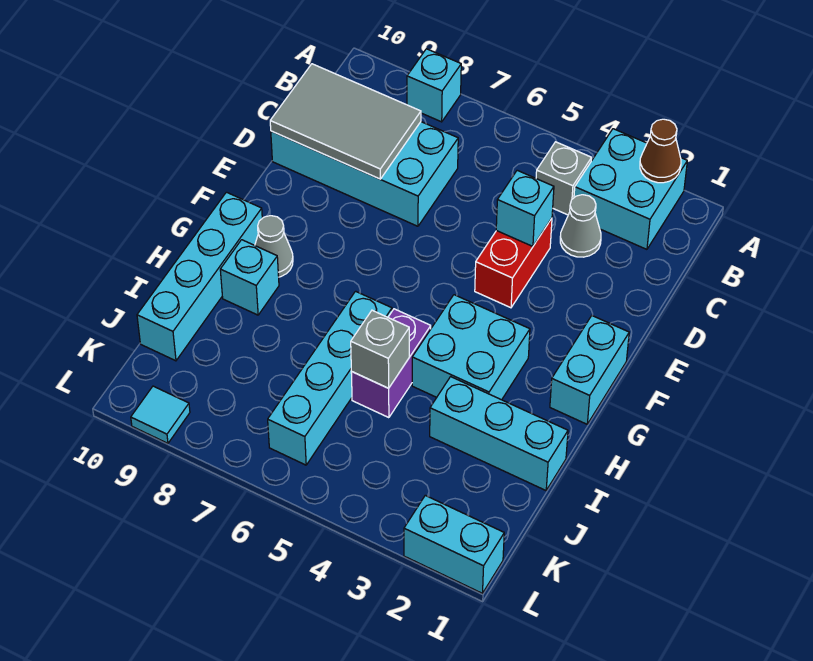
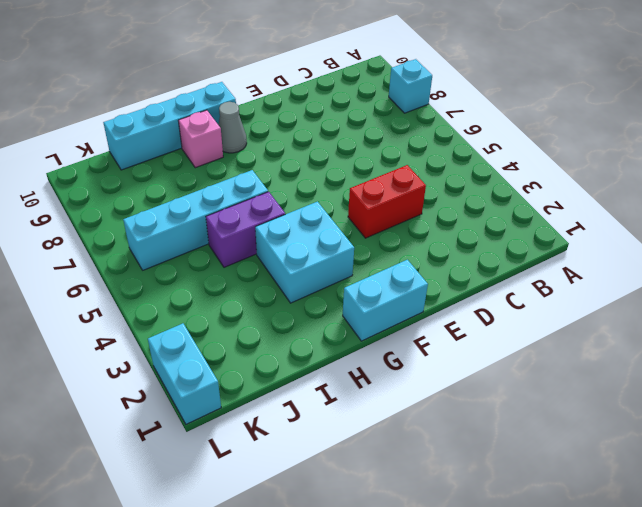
pink brick H9 level 1 -> cyan brick H9 level 1
none -> cyan brick A2:B3 level 1
none -> grey brick B4 level 1
none -> grey cone C3 level 1

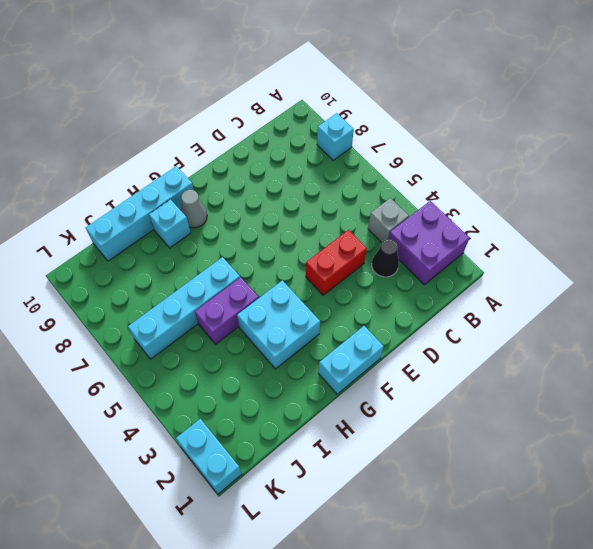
purple brick A2:B3 level 1 -> cyan brick A2:B3 level 1
black cone C3 level 1 -> grey cone C3 level 1
none -> cyan brick C7:D10 level 1
none -> cyan brick I1:I3 level 1
none -> cyan tile L9 level 1

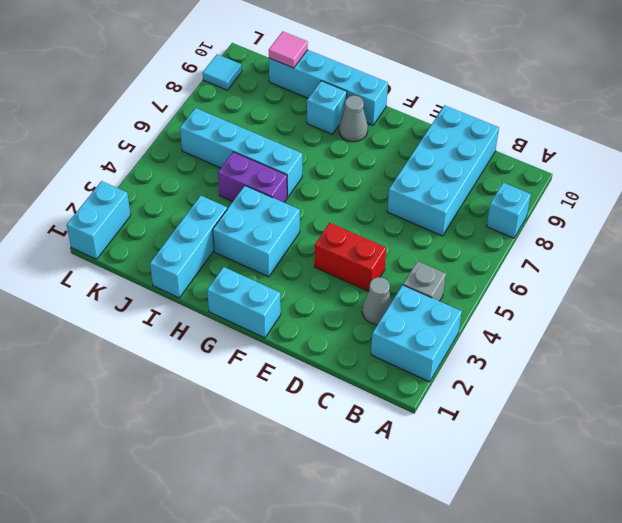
pink tile J10 level 2 -> none
none -> brown cone A2 level 2
none -> grey tile C8:D10 level 2
none -> cyan brick D4 level 2

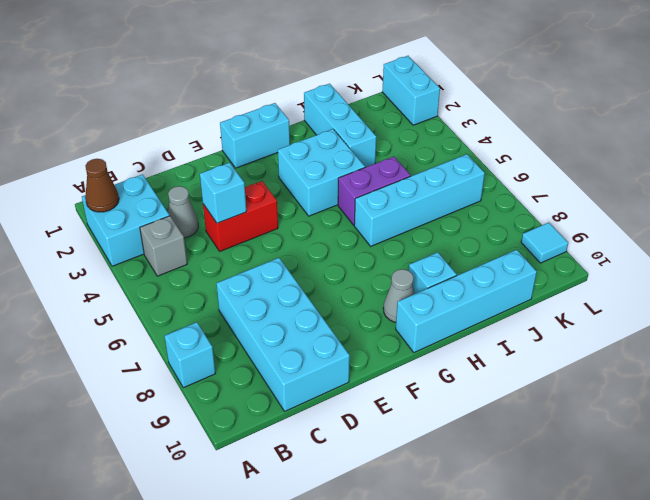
none -> grey tile C8:D10 level 2
none -> grey brick I5 level 2

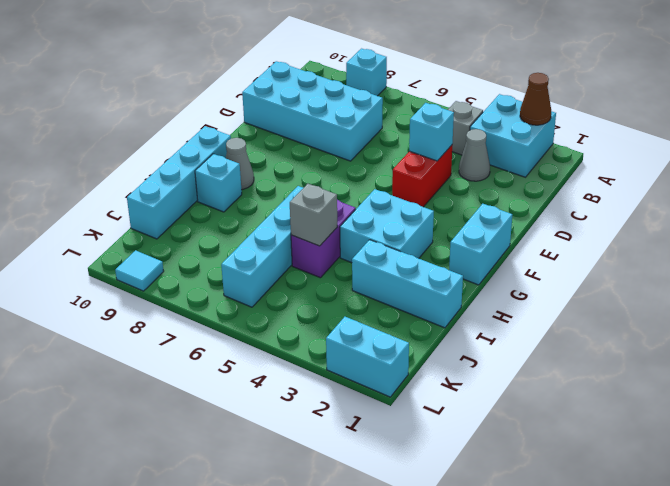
none -> grey tile C8:D10 level 2

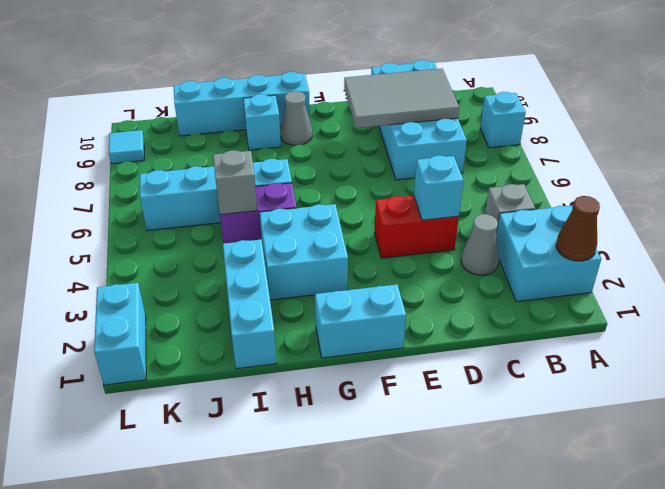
grey tile C8:E9 level 2 -> grey tile C8:D10 level 2

